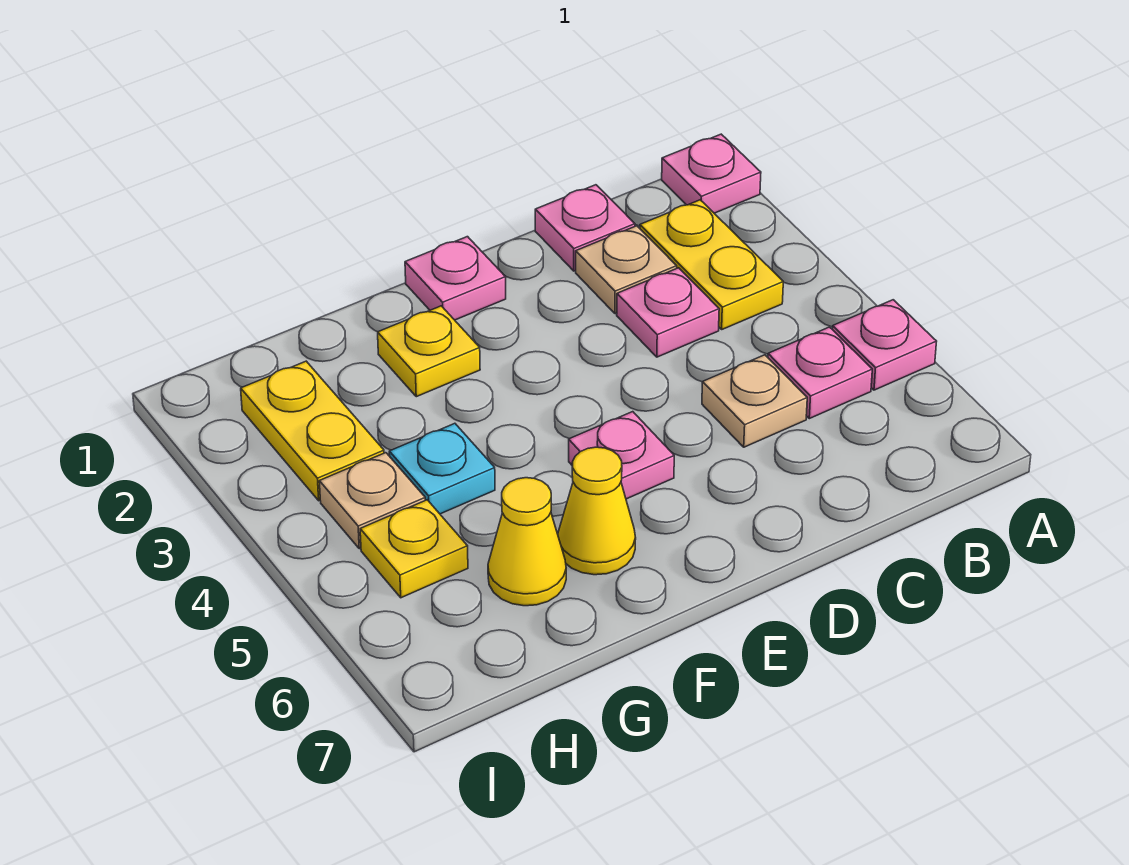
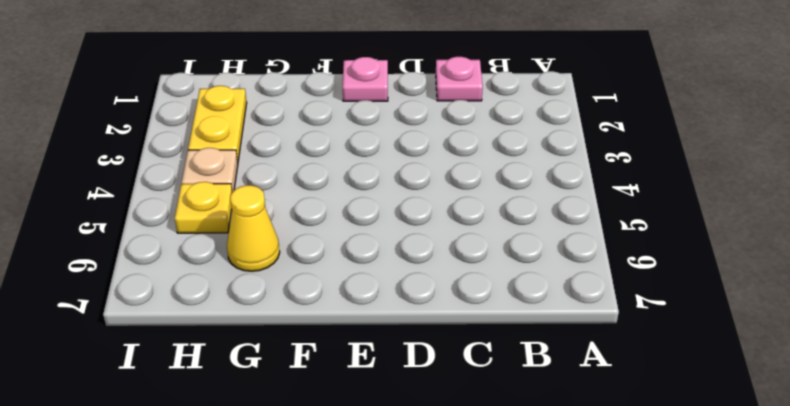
none -> pink plate A1 level 1
none -> pink plate A5 level 1
none -> yellow plate B2:B3 level 1

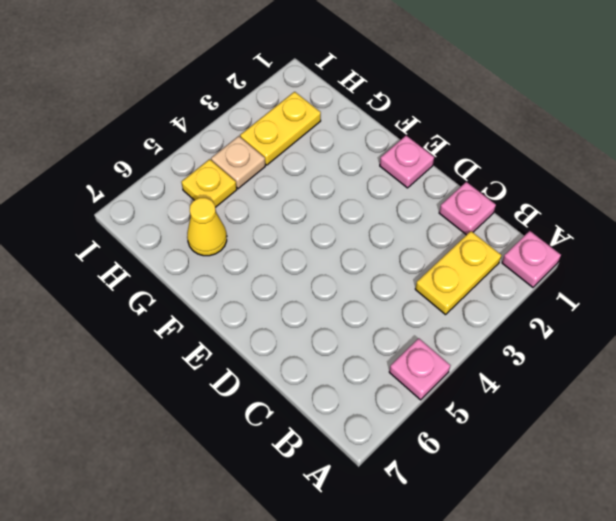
none -> pink plate B5 level 1
none -> tan plate C2 level 1
none -> pink plate C3 level 1

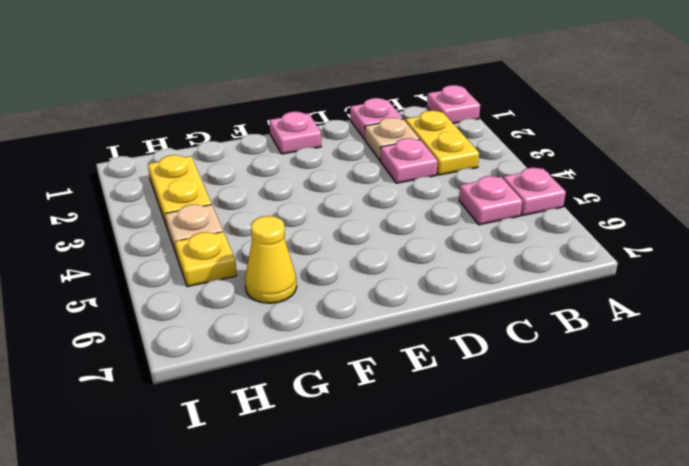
none -> tan plate C5 level 1
none -> pink plate E5 level 1
none -> yellow plate F2 level 1

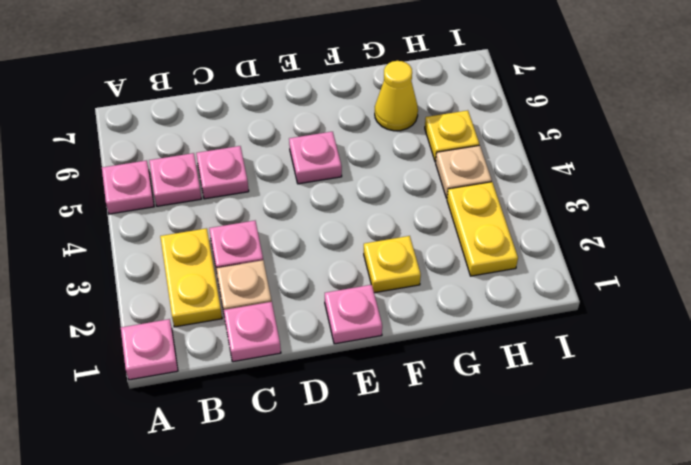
pink plate C5 level 1 -> tan plate C5 level 1
none -> yellow cone F6 level 1
none -> cyan plate G4 level 1

